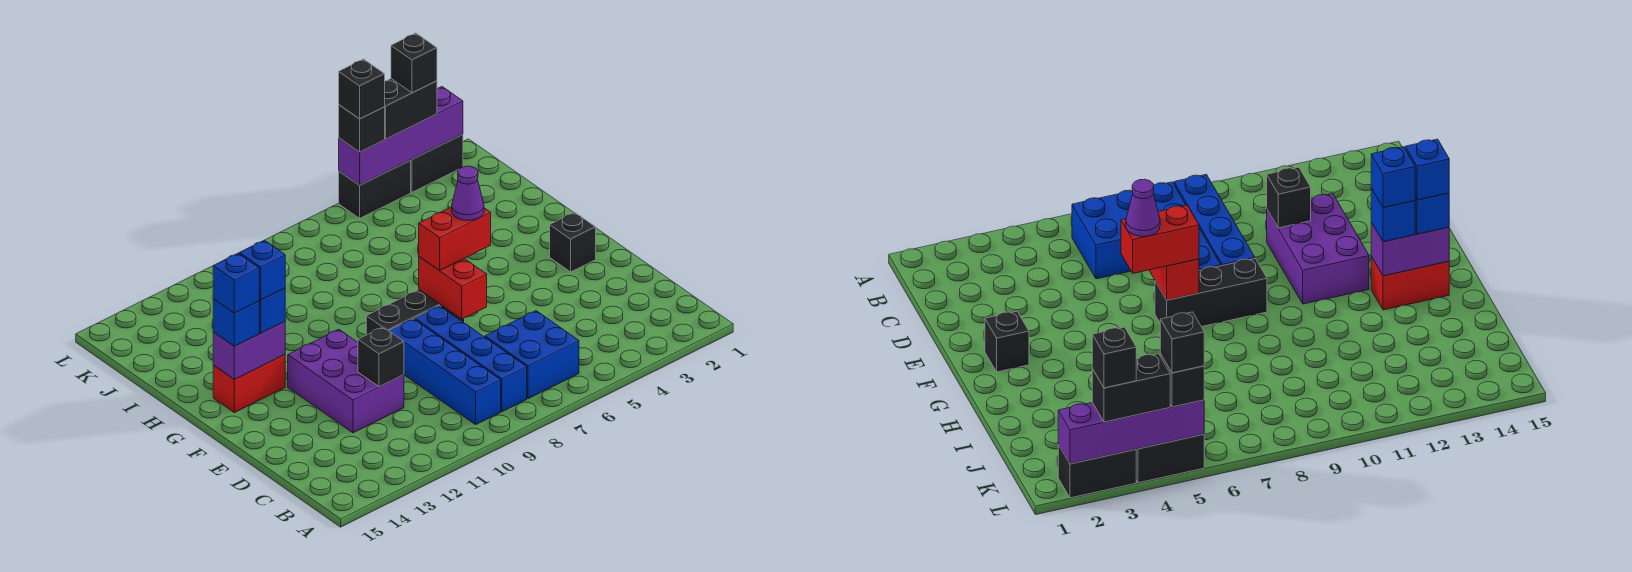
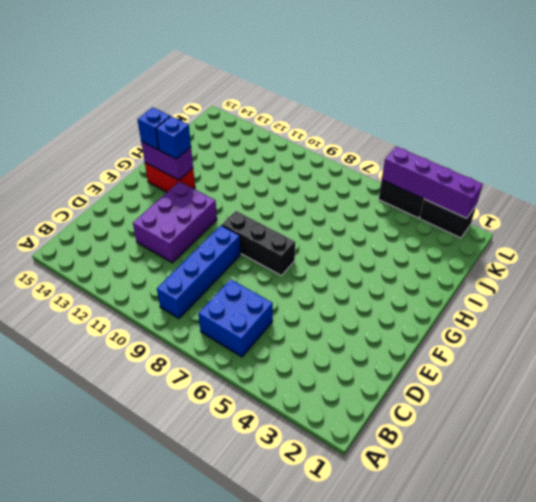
none -> blue brick B8:E8 level 1
none -> black brick F2 level 1
none -> black brick D11 level 2

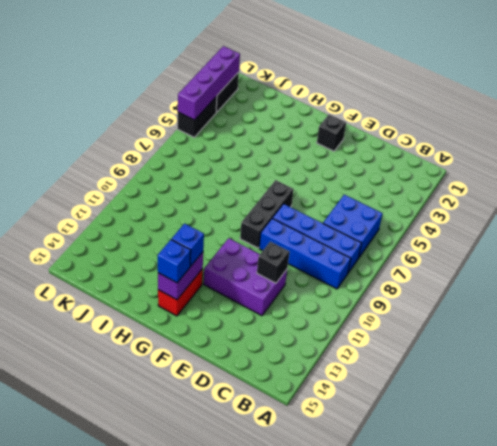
none -> red brick E7:F7 level 2
none -> red brick F6:F7 level 3
none -> black brick L3:L4 level 3

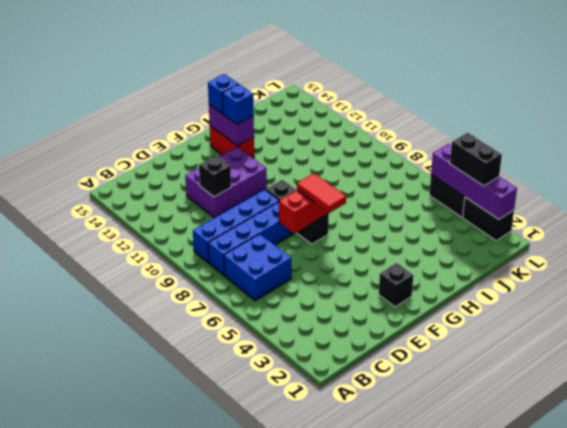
red tile F6:F7 level 3 -> red brick F6:F7 level 3
none -> black brick L5 level 3
none -> purple cone F6 level 4
none -> blue brick G13 level 4

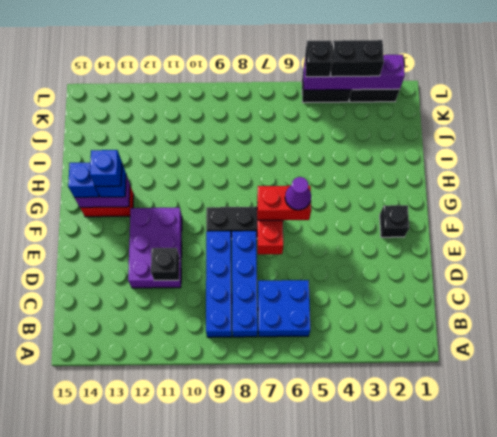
none -> blue brick G14 level 4
none -> black brick L3 level 4
none -> black brick L5 level 4

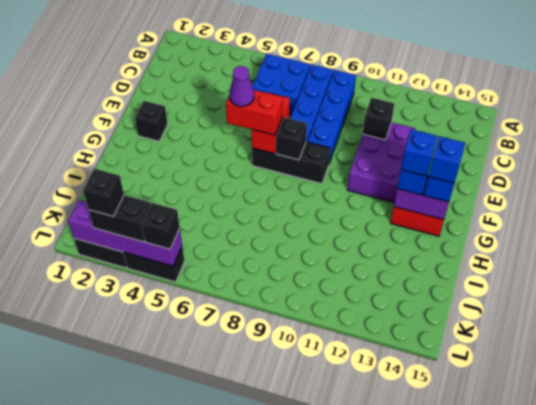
black brick F8 level 2 -> black brick L5 level 4

